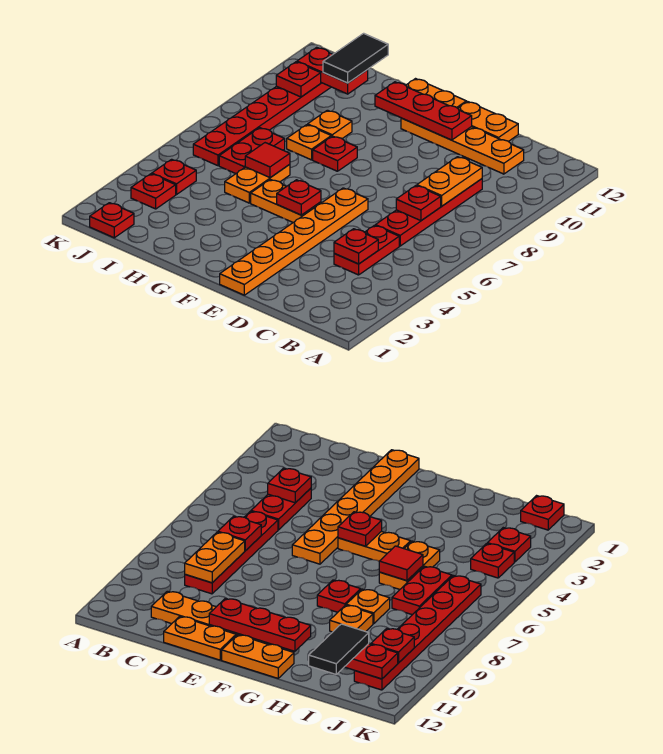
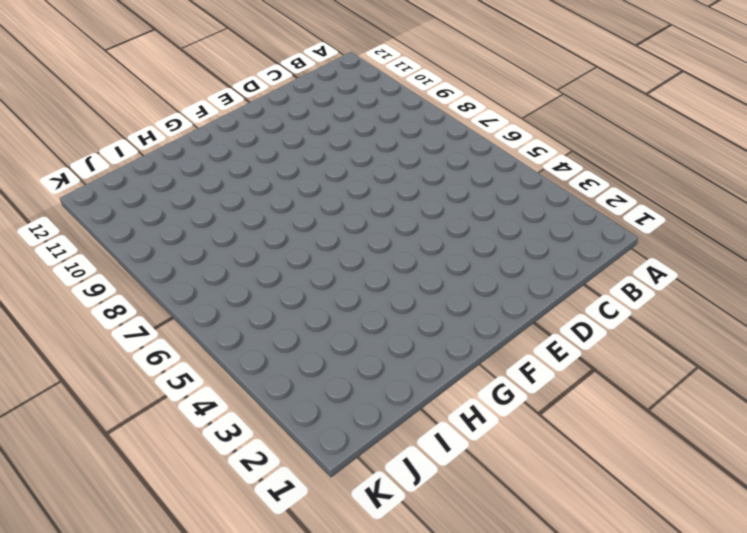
none -> red plate C4:C5 level 1
none -> red plate C6:C9 level 1
none -> orange plate C11:F11 level 1

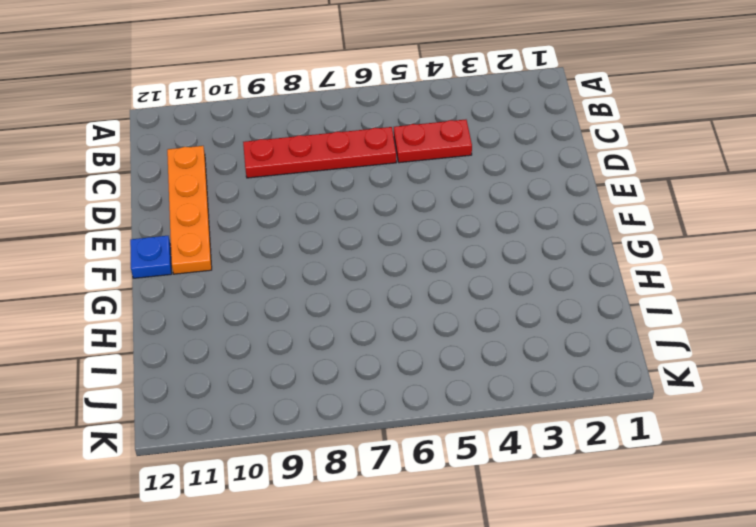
blue plate F12 level 1 -> orange plate F12:G12 level 1
none -> orange plate D12:E12 level 1
none -> orange plate E1:E6 level 1
none -> orange plate F5:G5 level 1

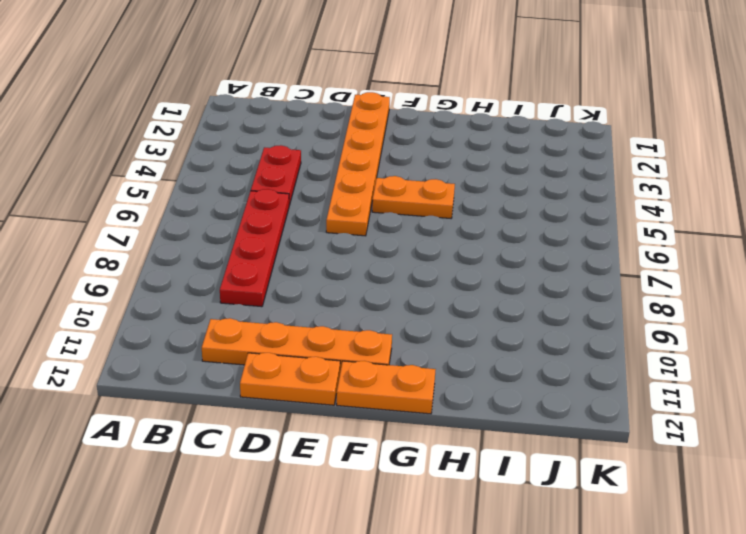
none -> red plate G8 level 1
none -> orange plate H5:H6 level 1
none -> orange plate H8 level 1

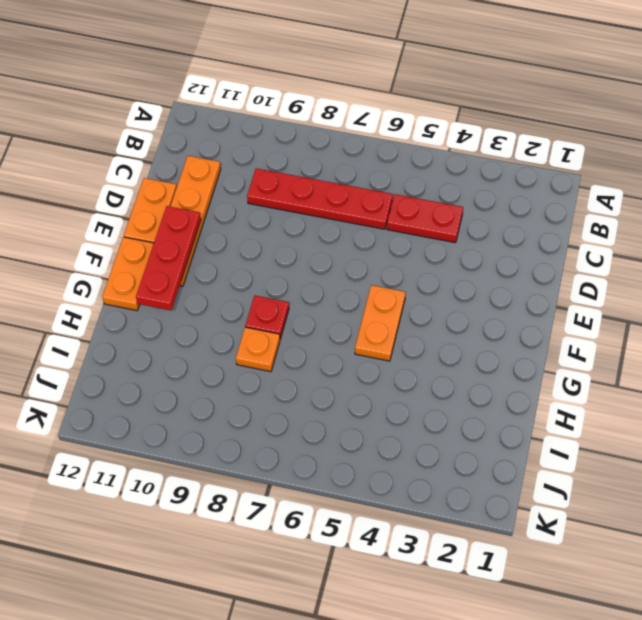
none -> orange plate E1:E6 level 1
none -> orange plate H5:H6 level 1
none -> orange plate H9 level 1

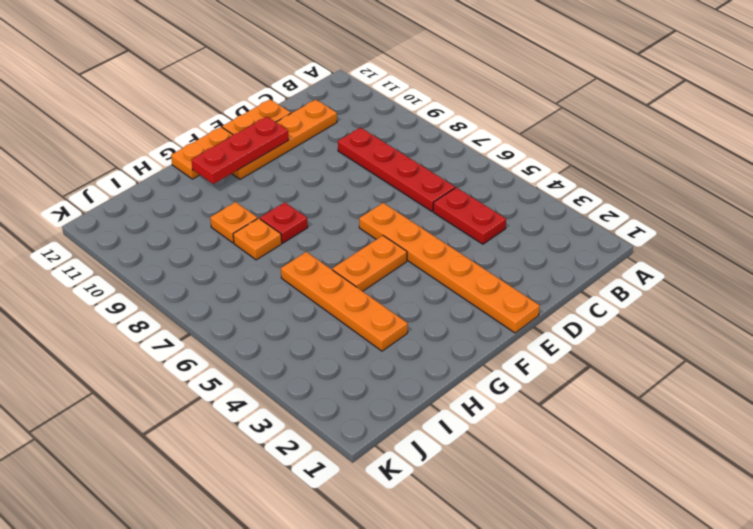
orange plate H3:H6 level 1 -> orange plate H5:H6 level 1
none -> red plate I6:I7 level 1
none -> red plate J1 level 1
none -> red plate J3 level 1

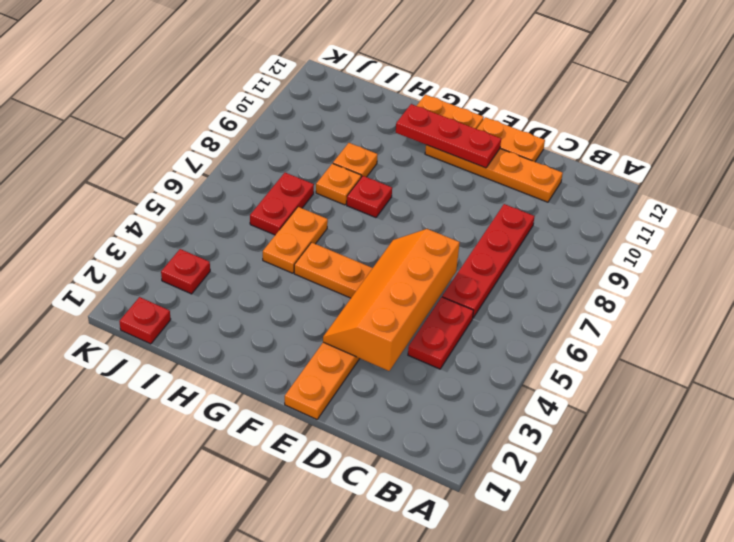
orange slope D3:E6 level 2 top D -> none
none -> red plate J4 level 1
none -> red plate J6:J11 level 1
none -> red plate C4 level 2

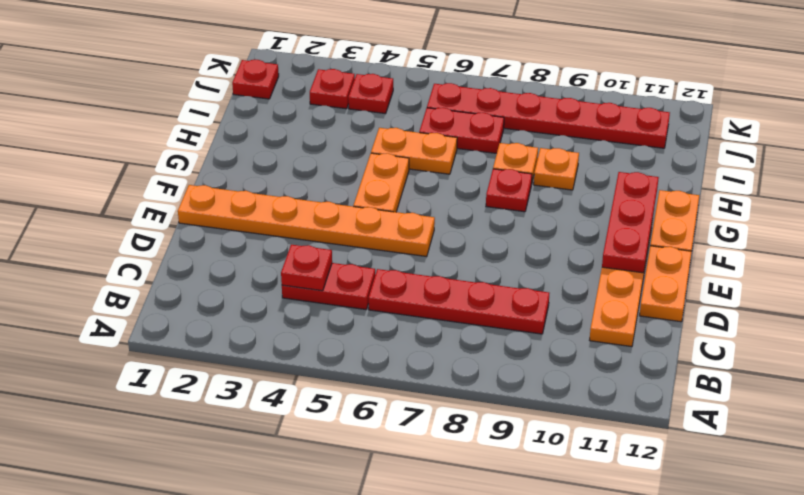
none -> red plate C7 level 2
none -> orange plate C8:C9 level 2
none -> red plate F5 level 2

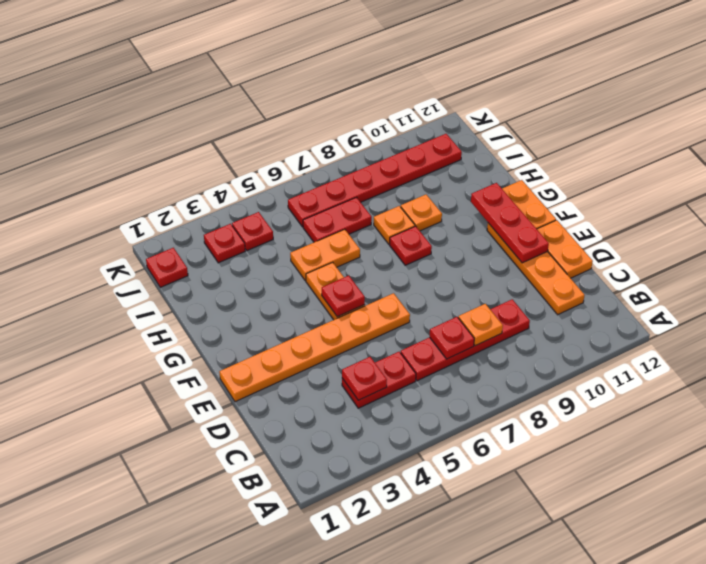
orange plate C8 level 2 -> orange plate C8:C9 level 2
none -> red tile H6 level 2
none -> red plate I11:J11 level 2
none -> red plate J10 level 2

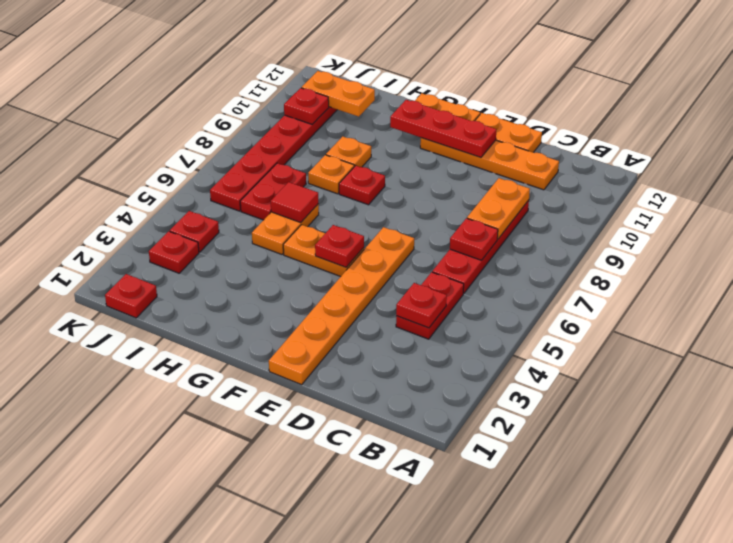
orange plate I11:J11 level 2 -> red plate I11:J11 level 2
none -> black tile I11:I12 level 3

